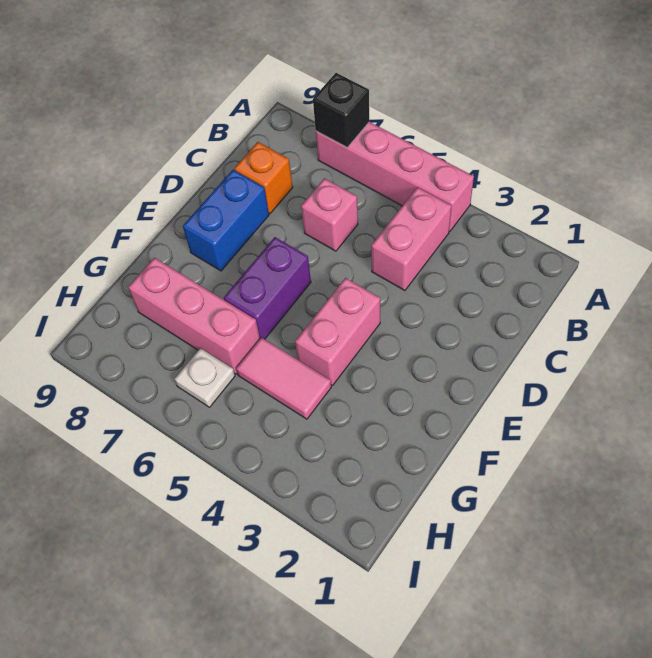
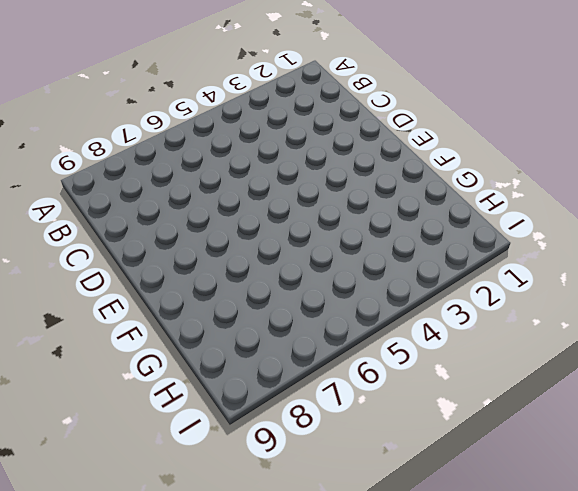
none -> pink brick A4:A7 level 1
none -> pink brick B4:C4 level 1

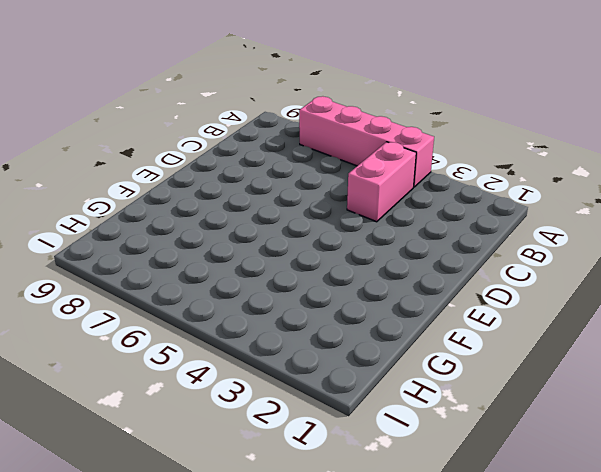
none -> pink brick C6 level 1
none -> orange brick C8 level 1

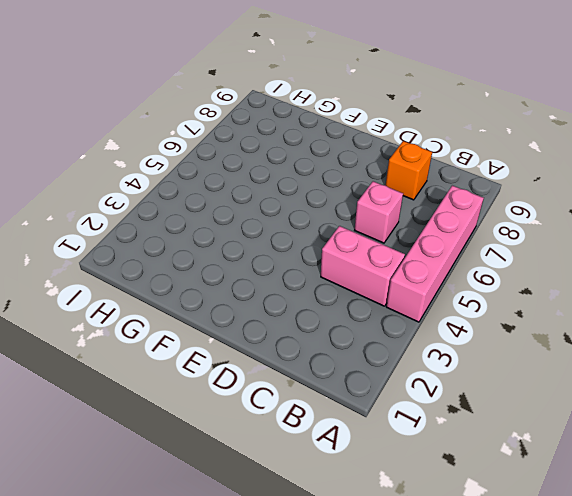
none -> blue brick D8:E8 level 1
none -> pink brick E4:F4 level 1

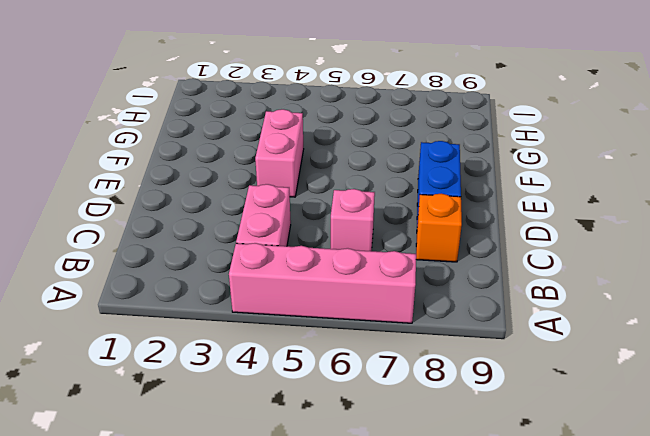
none -> purple brick E6:F6 level 1
none -> pink tile G4:G5 level 1

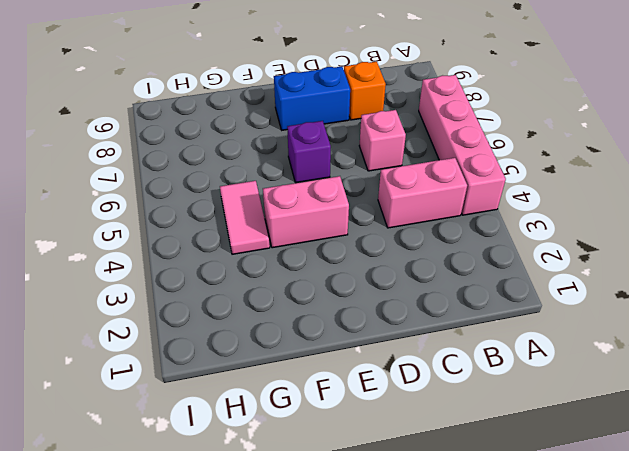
purple brick E6 level 1 -> purple brick E6:F6 level 1
none -> pink brick G6:G8 level 1
none -> white plate H6 level 1

